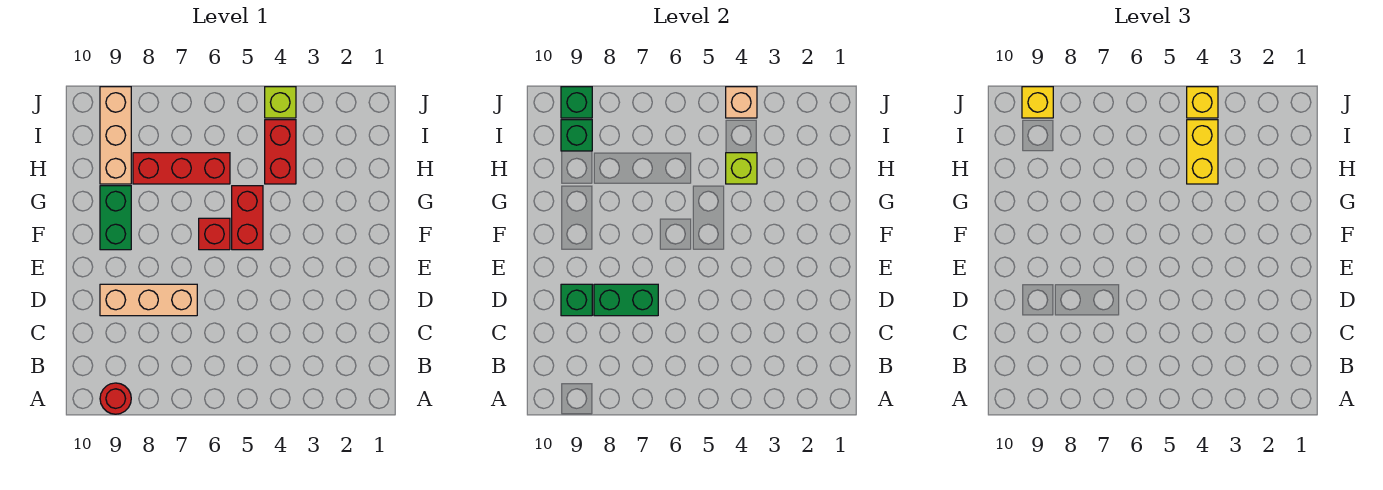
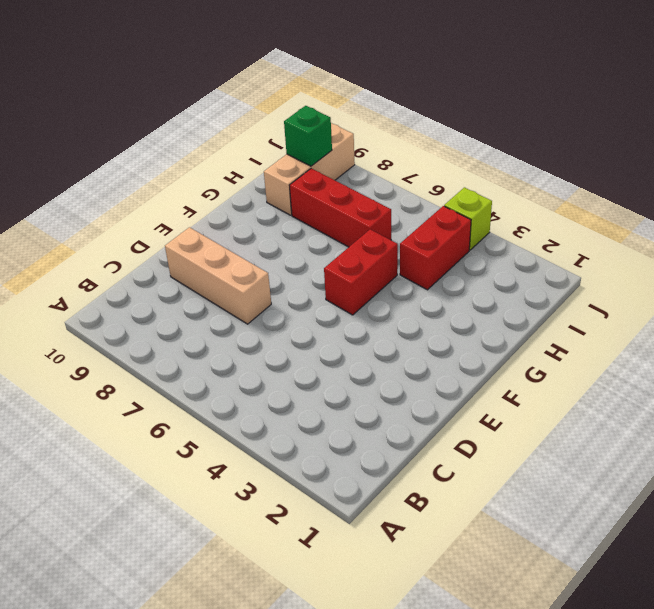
none -> red round brick A9 level 1
none -> red brick F6 level 1
none -> green brick F9:G9 level 1

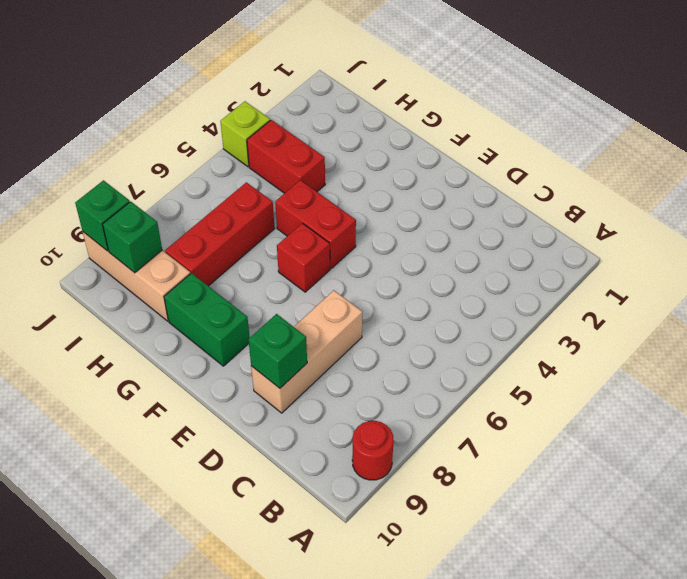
none -> green brick D7:D8 level 2
none -> lime brick H4 level 2
none -> tan brick J4 level 2

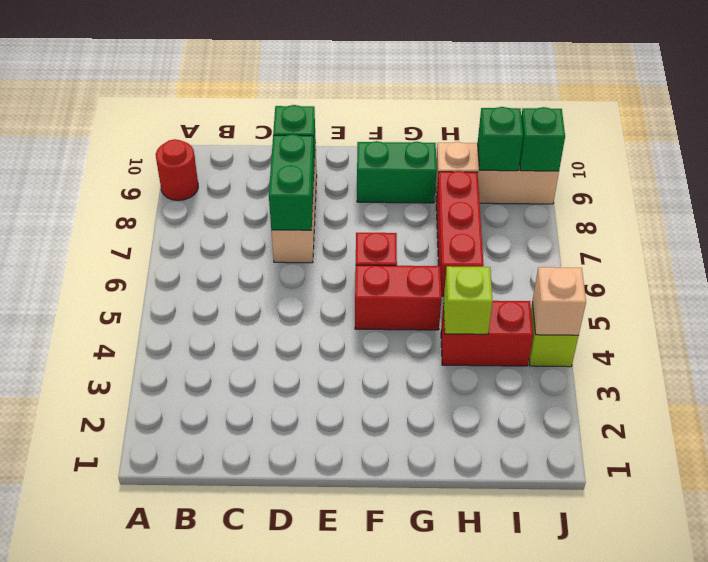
none -> yellow brick H4:I4 level 3
none -> yellow brick J4 level 3
none -> yellow brick J9 level 3

